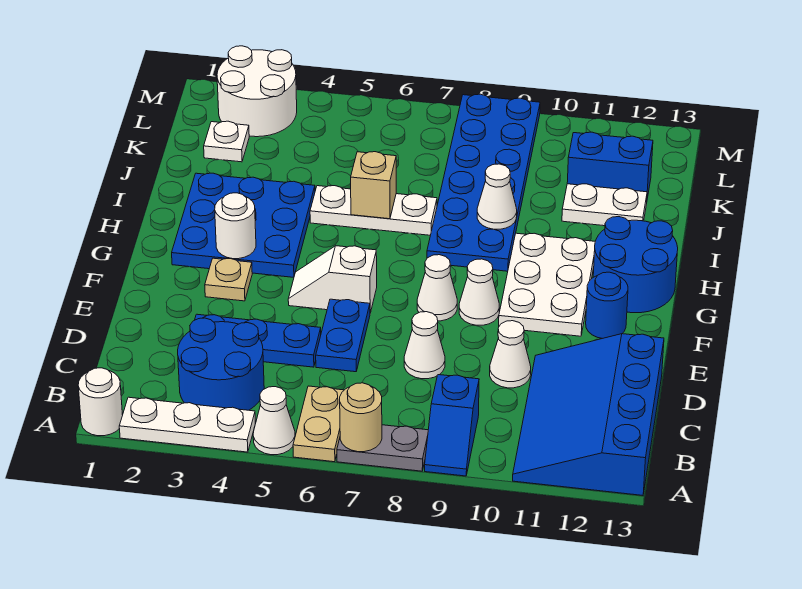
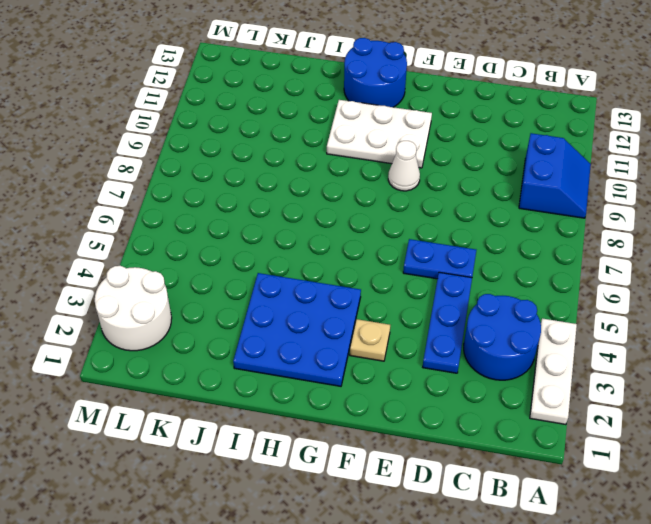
blue slope A9:B10 level 1 top B -> blue slope A9:B9 level 1 top B
none -> white round brick A1 level 1
none -> white cone A5 level 1
none -> tan plate A6:B6 level 1
none -> grey plate A7:A8 level 1

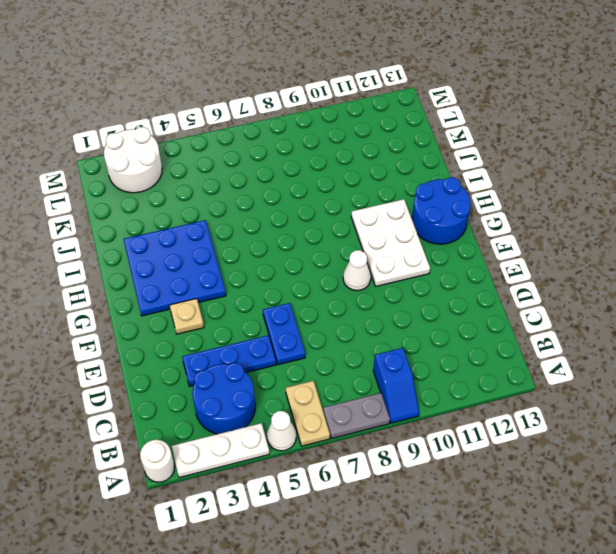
none -> blue slope A11:D13 level 1 top 13
none -> white cone D8 level 1
none -> white cone D10 level 1
none -> white slope F5:F6 level 1 top 6

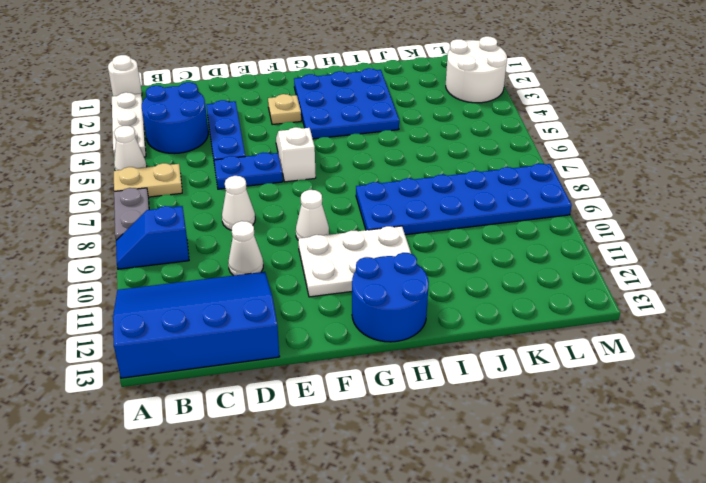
none -> white cone F8 level 1
none -> blue round brick F12 level 1
none -> white plate I5:I7 level 1
none -> white plate J11:J12 level 1

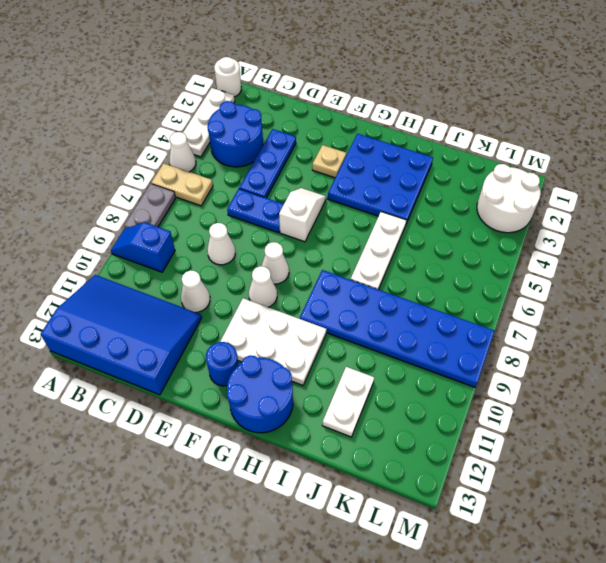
none -> white plate K2 level 1
none -> blue brick K11:K12 level 1
none -> tan round brick A7 level 2
none -> white round brick G3 level 2

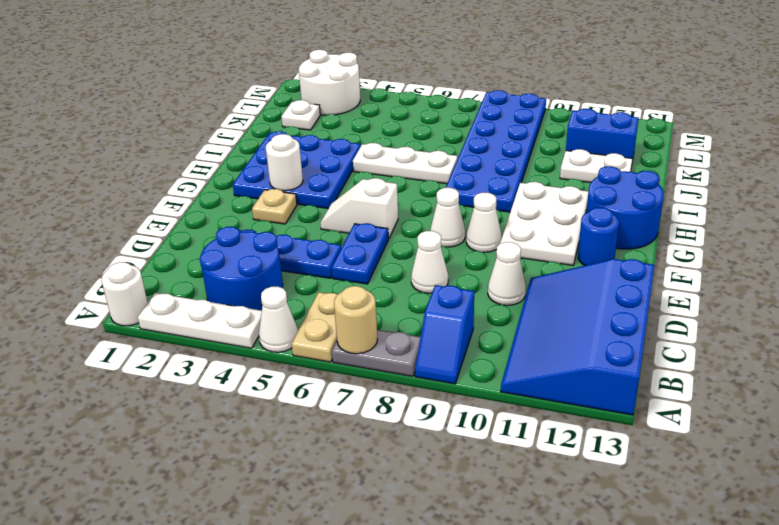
none -> tan brick I6 level 2
none -> white cone I9 level 2

